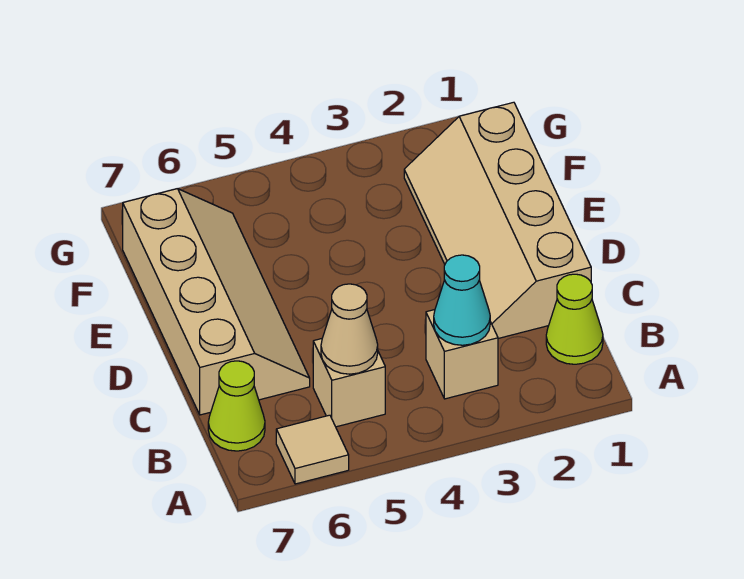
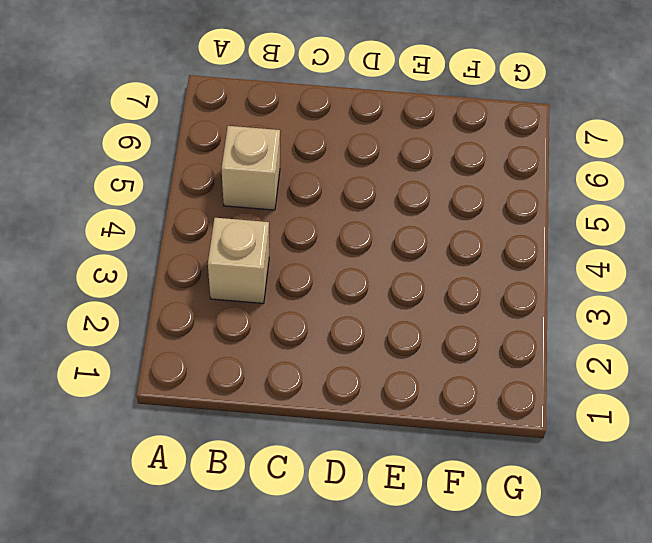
none -> tan tile A6 level 1
none -> lime cone B1 level 1

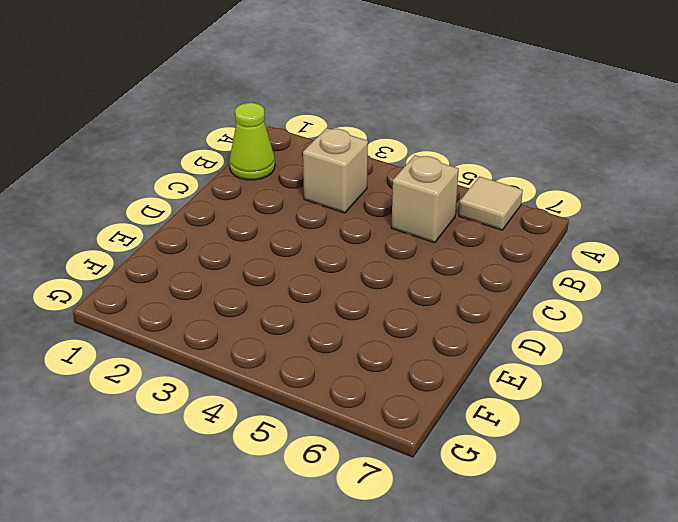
none -> lime cone B7 level 1
none -> tan slope C1:F2 level 1 top 1

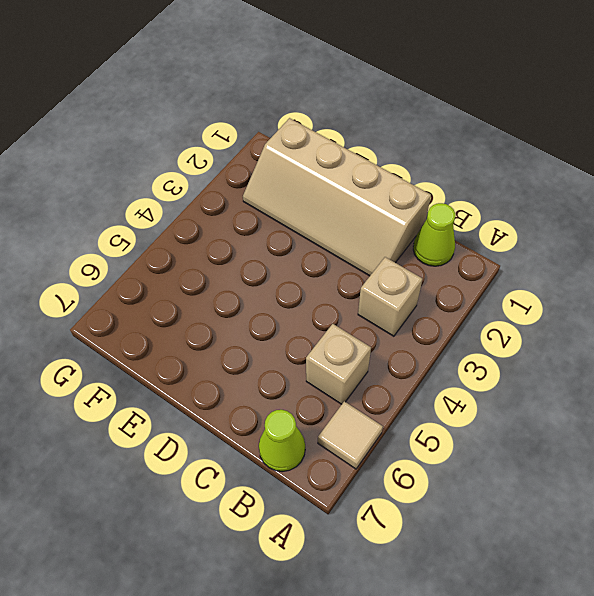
none -> tan slope C6:F7 level 1 top 7
none -> cyan cone B3 level 2

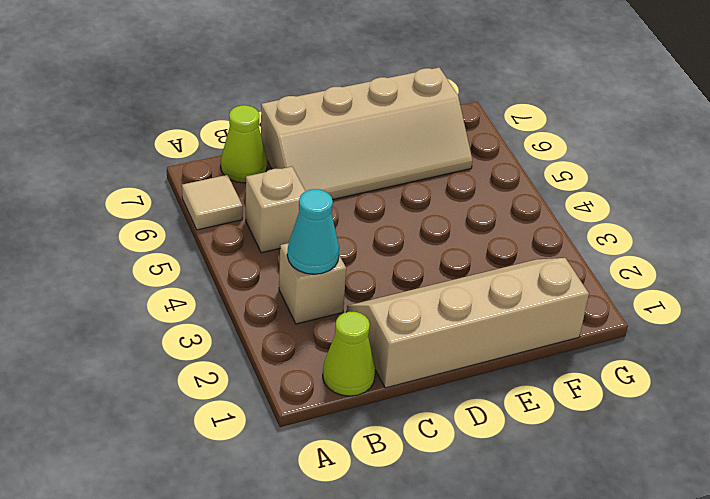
none -> tan cone B5 level 2

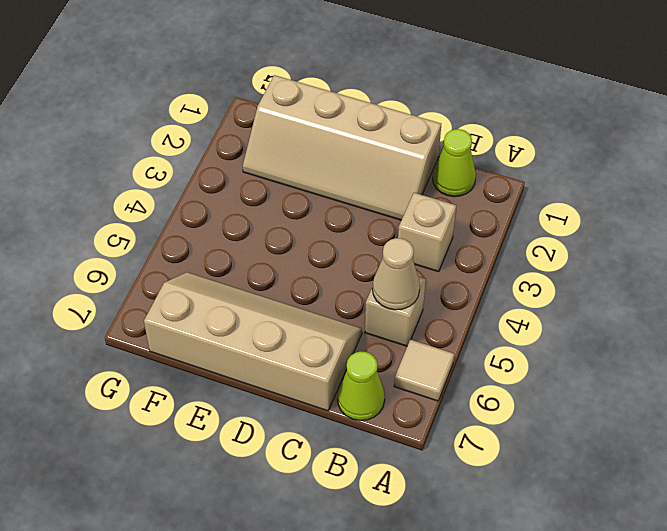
none -> cyan cone B3 level 2

